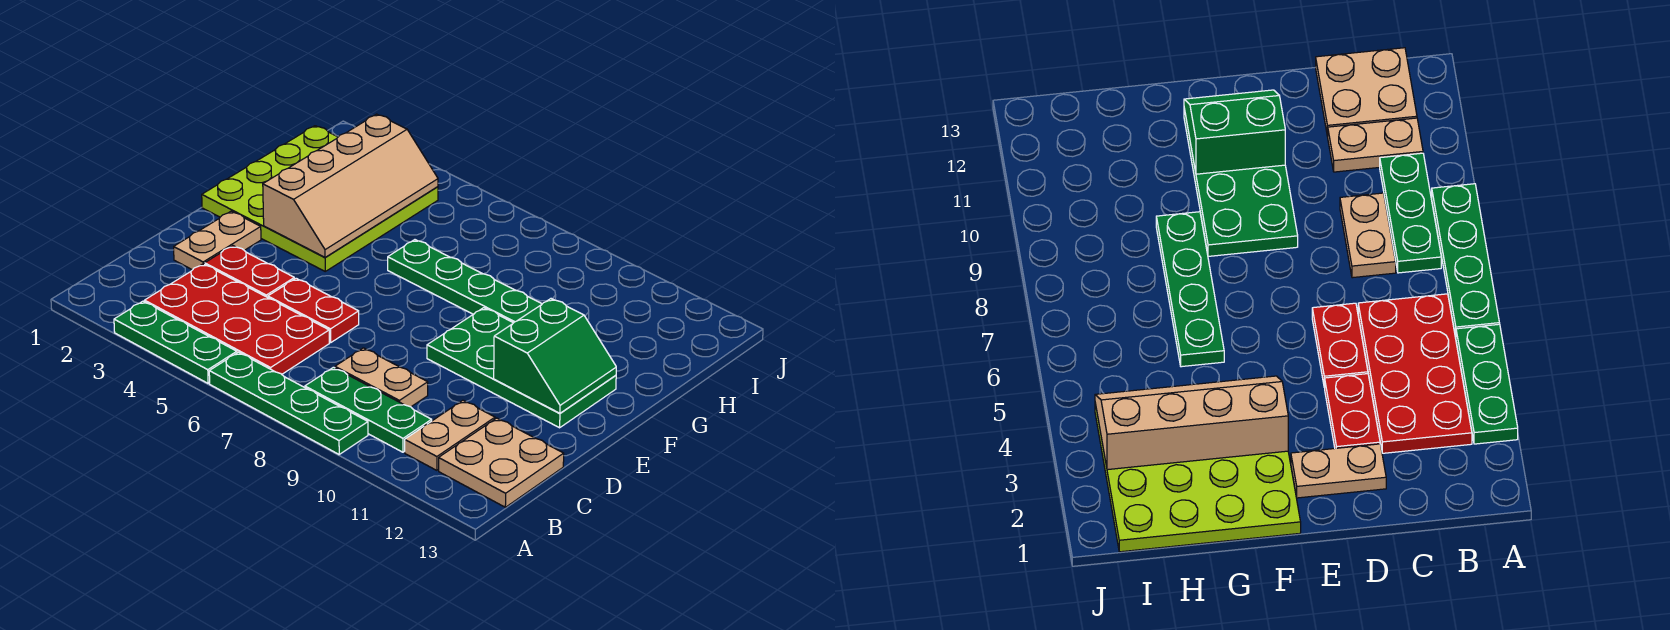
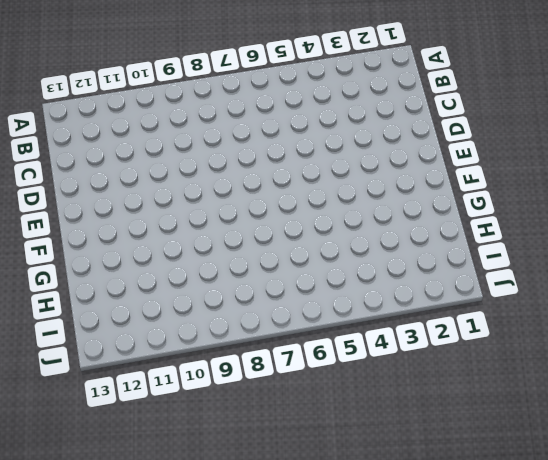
none -> green plate A3:A5 level 1
none -> green plate A6:A9 level 1
none -> red plate B3:C6 level 1

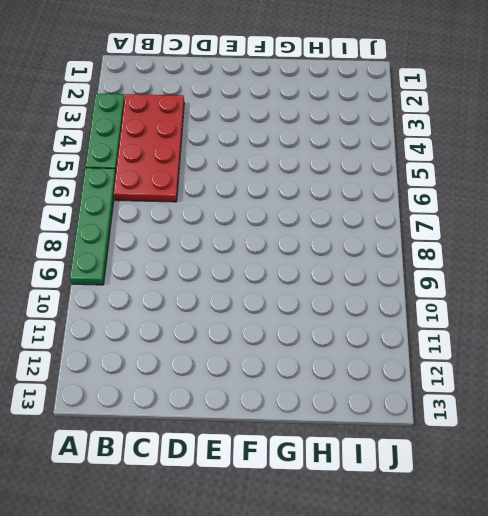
none -> green plate B8:B10 level 1
none -> tan plate B11:C11 level 1
none -> tan plate B12:C13 level 1

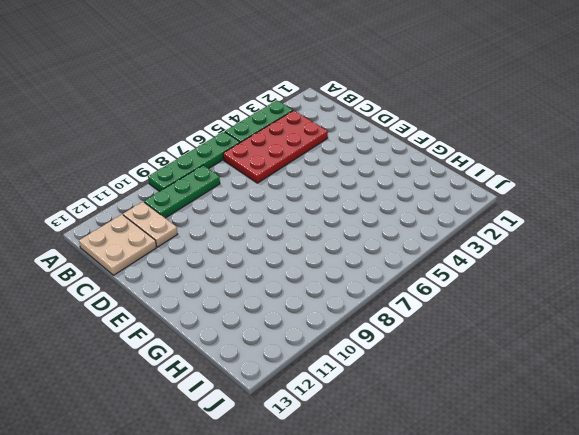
none -> tan plate C8:C9 level 1
none -> tan plate D2:E2 level 1
none -> red plate D3:D4 level 1

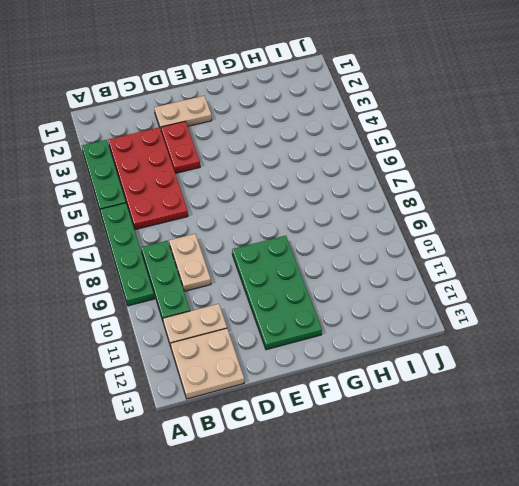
none -> red plate D5:D6 level 1
none -> lime plate F1:I4 level 1
none -> green plate G6:G9 level 1

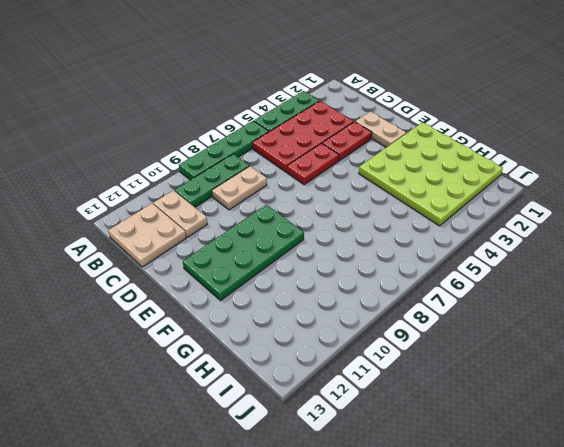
none -> green plate G6:G9 level 1
none -> green slope E11:F12 level 2 top 11
none -> tan slope F3:I4 level 2 top 3

